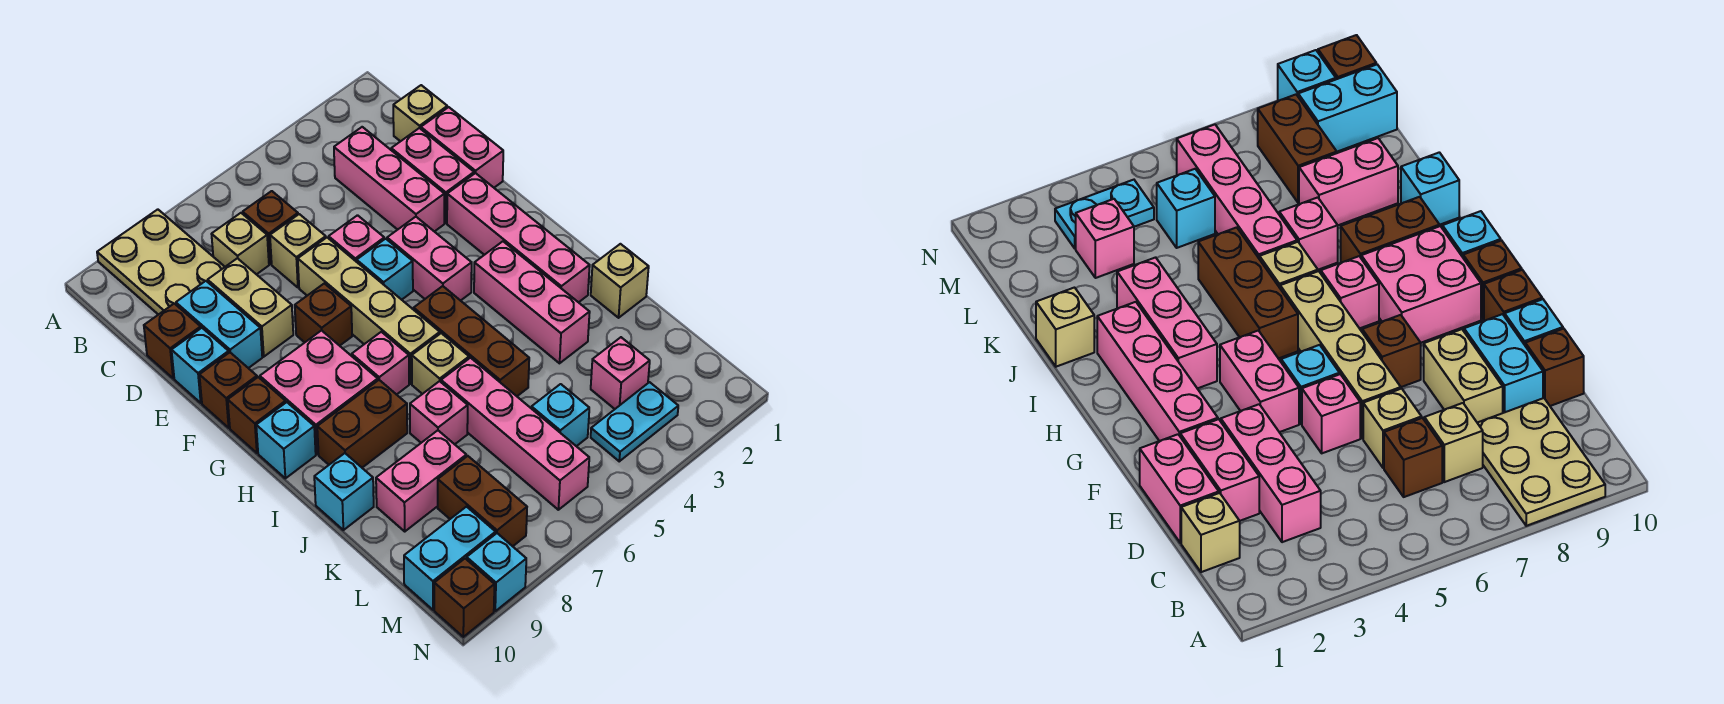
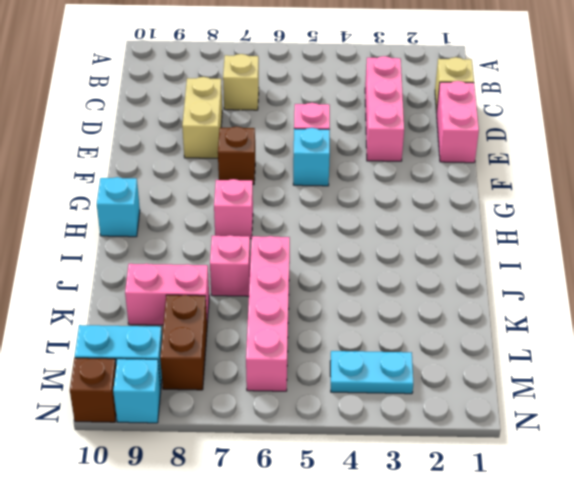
none -> tan plate A8:C9 level 1
none -> brown brick C6 level 1
none -> pink brick D2:E2 level 1
none -> tan brick D6 level 1

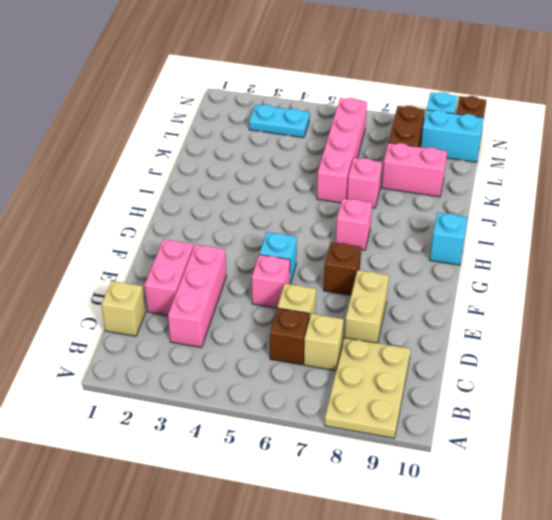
none -> pink brick D1:E1 level 1
none -> cyan brick D9:E9 level 1
none -> brown brick D10 level 1
none -> tan brick E6:H6 level 1

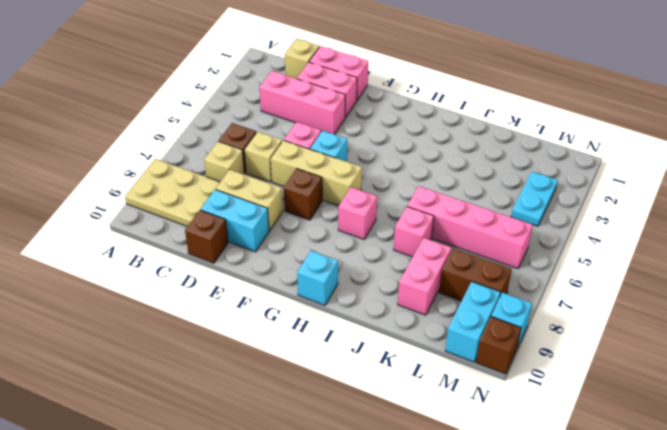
tan brick E6:G6 level 1 -> tan brick E6:H6 level 1
none -> cyan brick E10 level 1
none -> pink brick F2:I2 level 1
none -> pink brick F4:G4 level 1
none -> brown brick F10 level 1

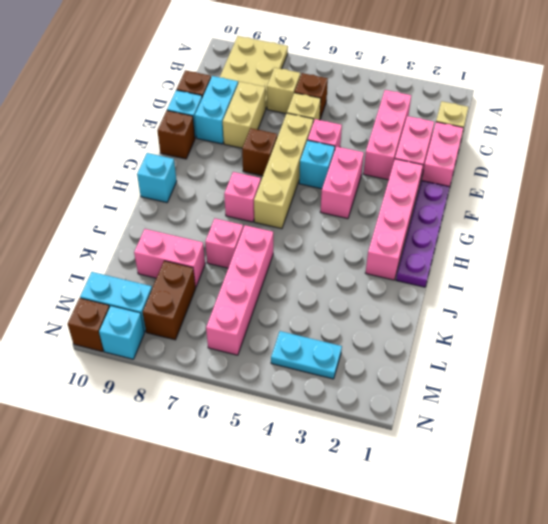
purple plate F1:I1 level 1 -> none
none -> pink brick G8:H9 level 1
none -> brown brick G10 level 1
none -> pink brick H3:J3 level 1
none -> brown brick H5:J5 level 1

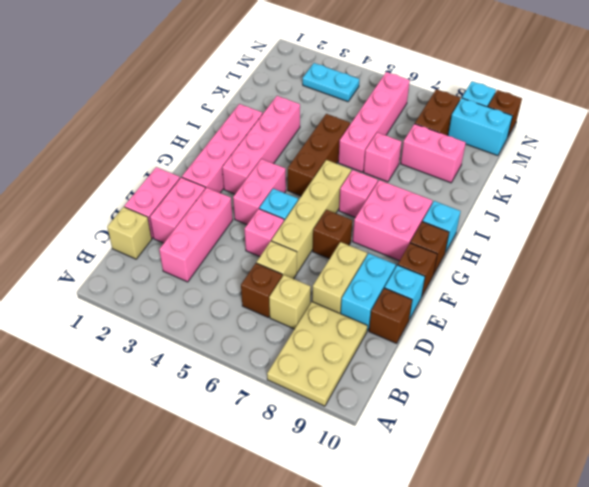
pink brick G3:J3 level 1 -> pink brick H3:J3 level 1
none -> tan brick I6 level 1
none -> brown brick I8:I9 level 1
none -> tan brick J1 level 1
none -> cyan brick J10 level 1

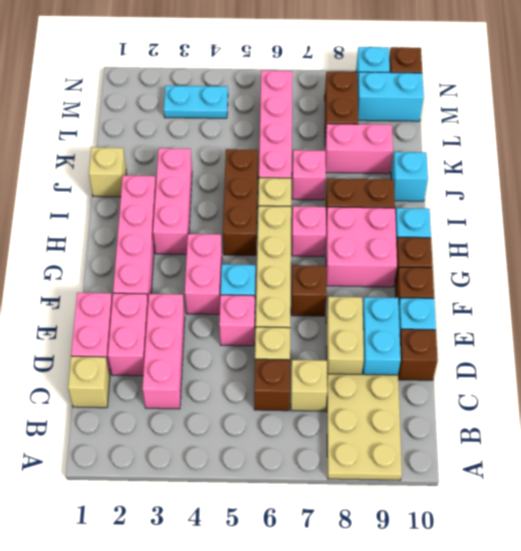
none -> pink brick L3 level 1
none -> cyan brick L5 level 1

